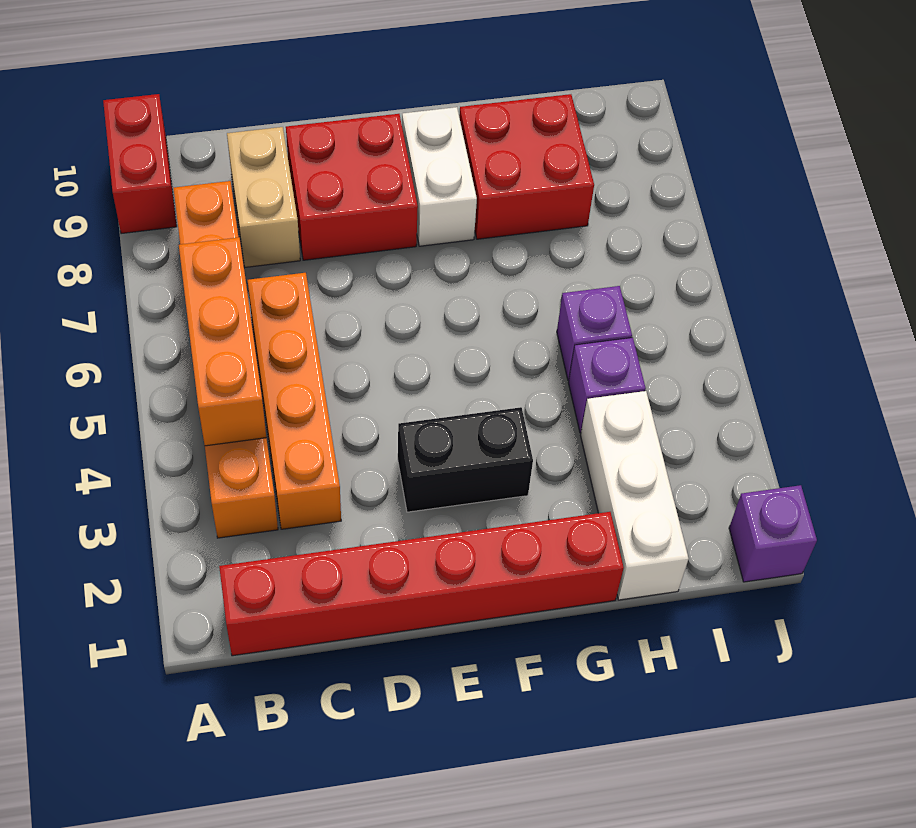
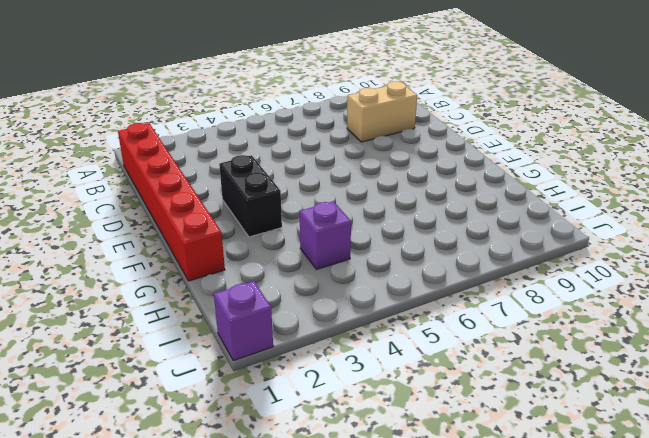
none -> red brick A9:A10 level 1
none -> orange brick B3:B8 level 1
none -> orange brick C3:C6 level 1

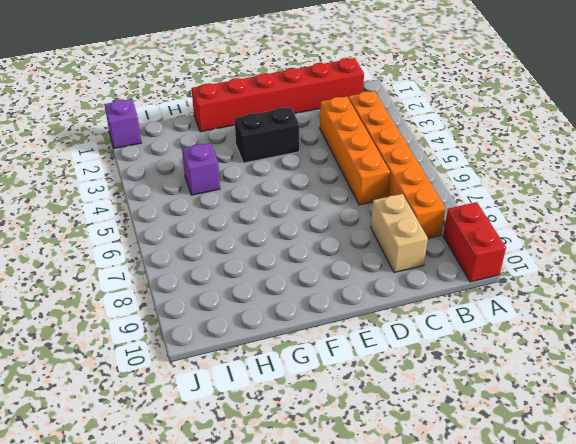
none -> red brick D8:E9 level 1
none -> white brick F8:F9 level 1
none -> red brick G8:H9 level 1

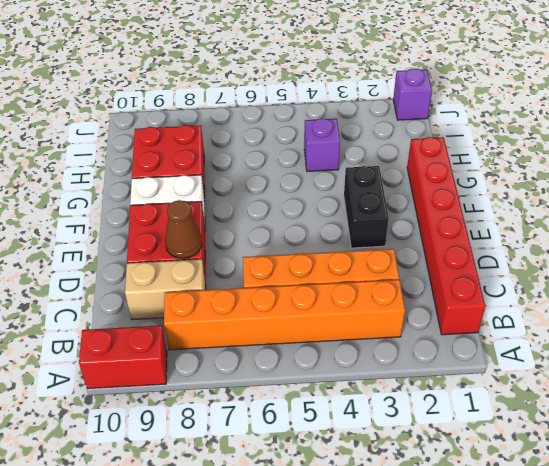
brown cone D8 level 2 -> none
none -> white brick H1:H3 level 1
none -> purple brick H5 level 1
none -> orange brick B4:B6 level 2

